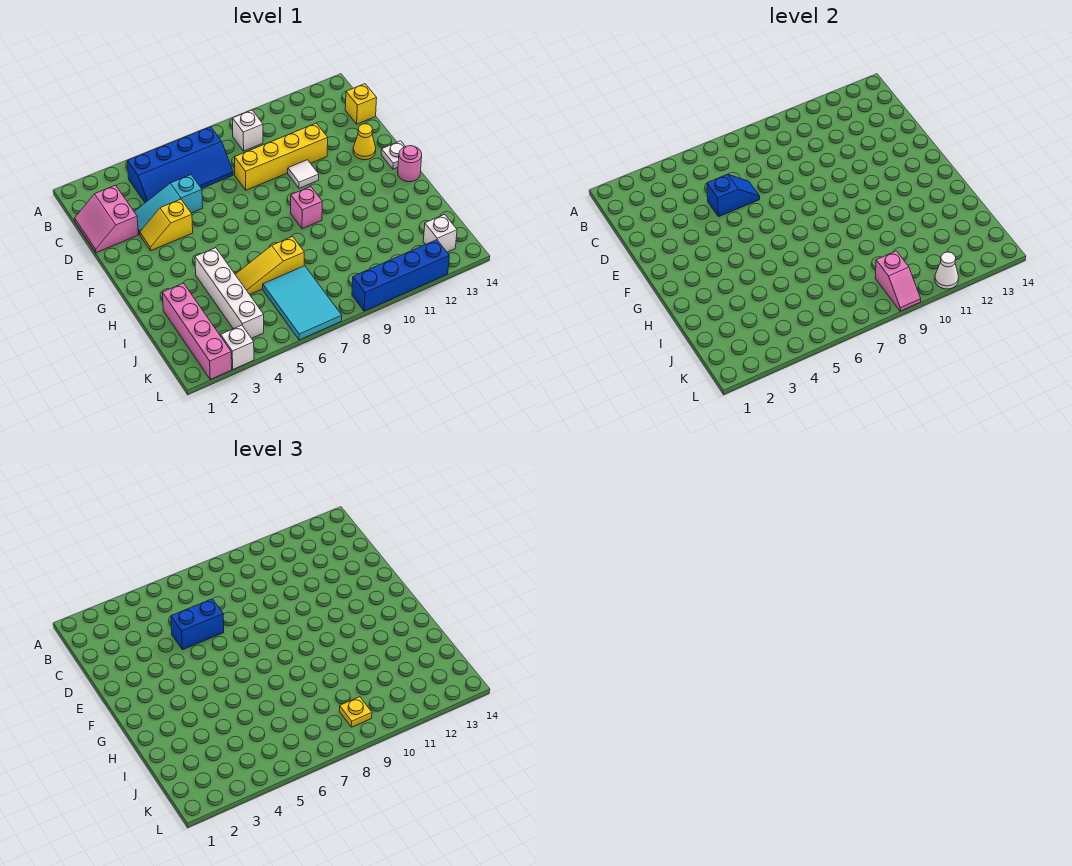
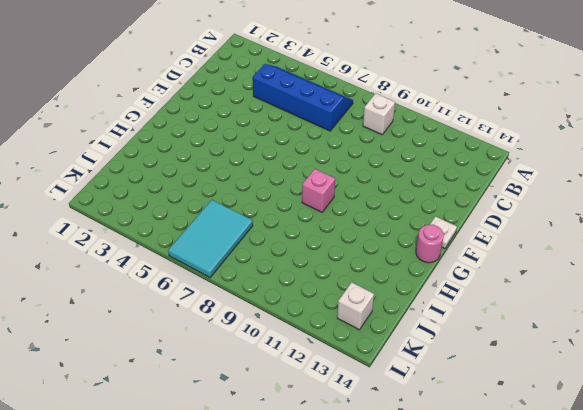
blue slope B4:C7 level 1 top C -> blue slope B4:C7 level 1 top B
none -> pink slope C1:D2 level 1 top 2
none -> yellow brick C14 level 1
none -> cyan slope D3:D5 level 1 top 5

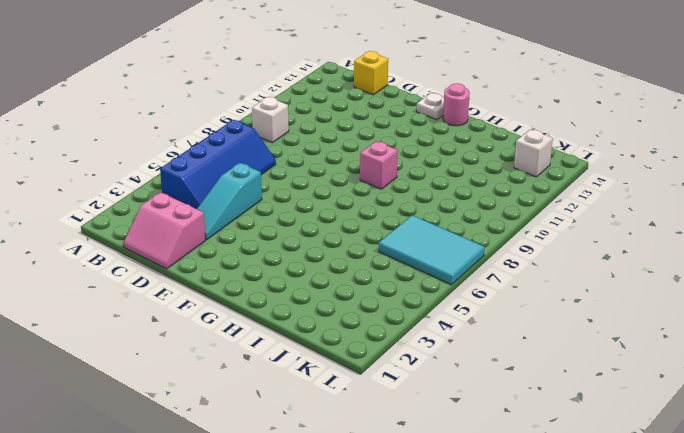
none -> yellow brick D8:D11 level 1
none -> yellow slope E3:E4 level 1 top 4
none -> white tile E10 level 1

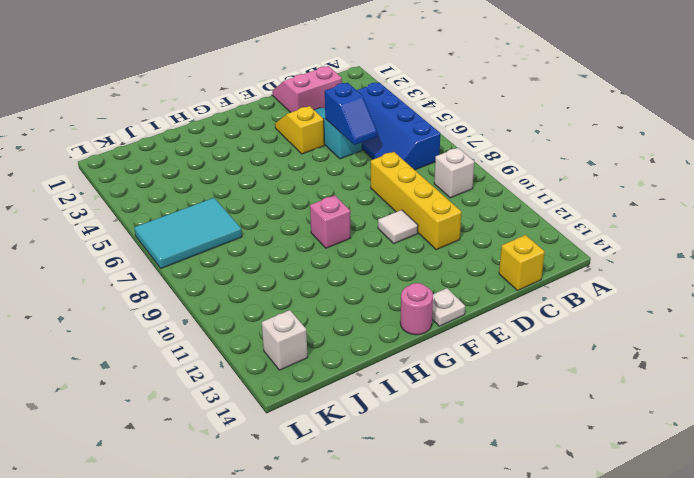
none -> yellow cone E13 level 1
none -> white brick H4:K4 level 1
none -> pink brick I2:L2 level 1

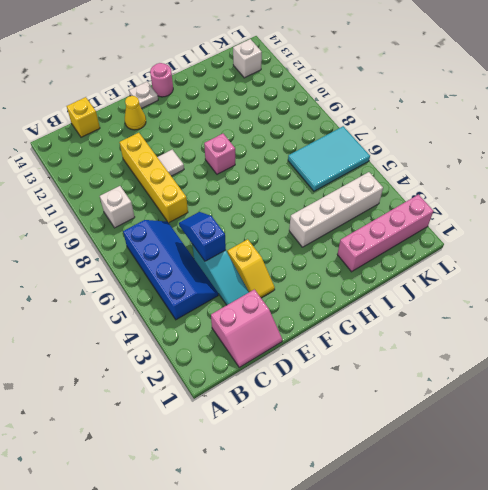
none -> yellow slope I5:I7 level 1 top 7
none -> white brick L3 level 1
none -> blue brick L9:L12 level 1

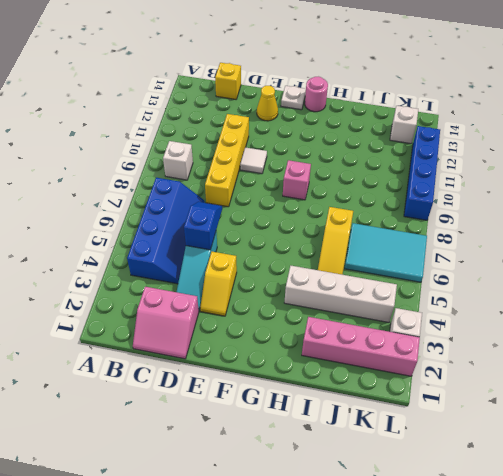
none -> pink slope K9:L9 level 2 top K
none -> white cone L11 level 2
none -> blue brick D5:D6 level 3

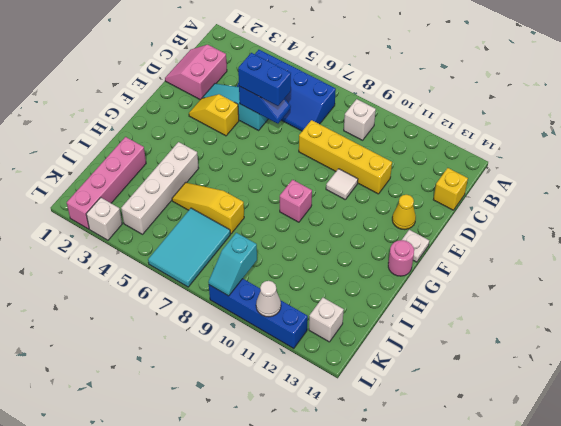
cyan slope K9:L9 level 2 top K -> pink slope K9:L9 level 2 top K
none -> yellow plate K9 level 3

